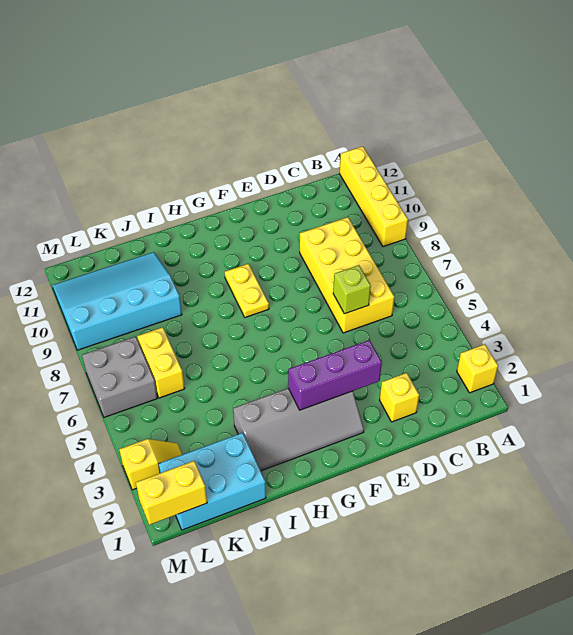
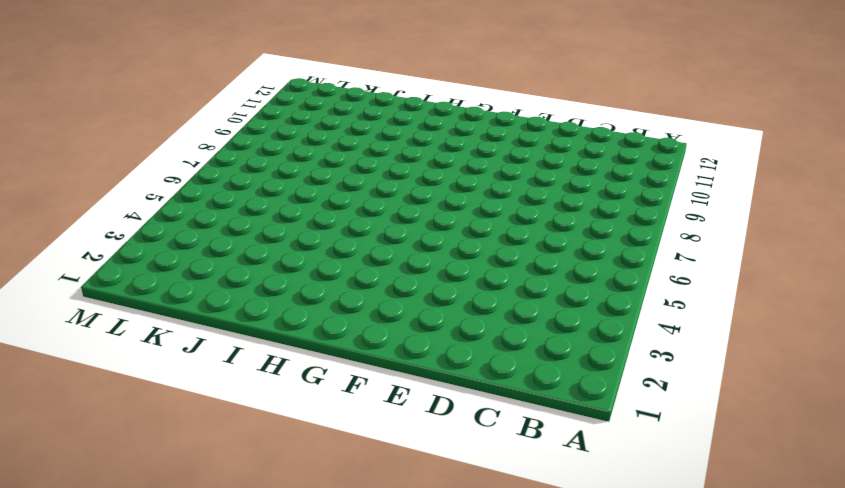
none -> yellow brick A2 level 1
none -> yellow brick A9:A12 level 1
none -> yellow brick C6:D9 level 1

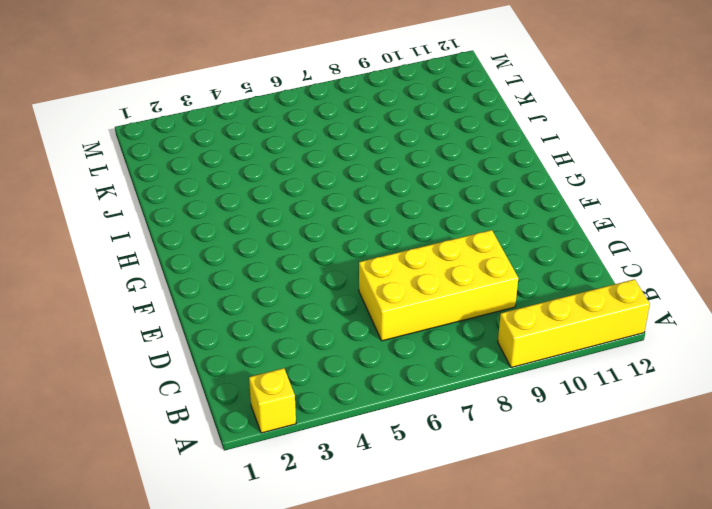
none -> yellow brick D2 level 1
none -> grey slope F2:I3 level 1 top 3
none -> yellow plate G8:G9 level 1

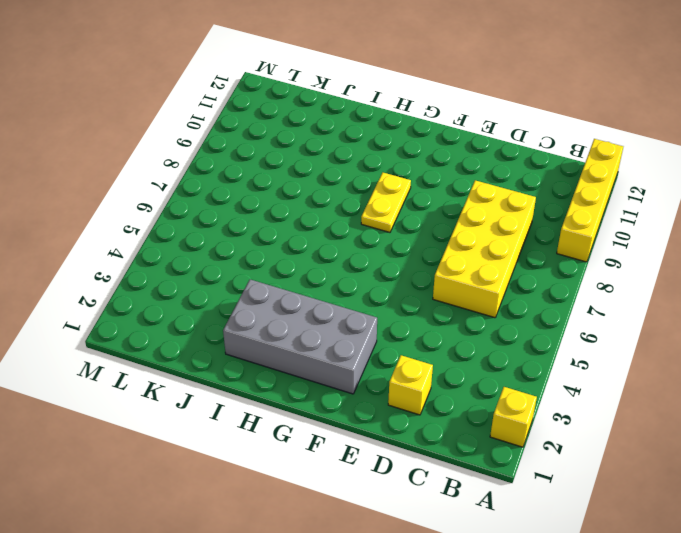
grey brick F2:I3 level 1 -> grey slope F2:I3 level 1 top 3
none -> cyan brick J1:L2 level 1
none -> cyan slope J9:M11 level 1 top 9
none -> yellow brick K6:K7 level 1

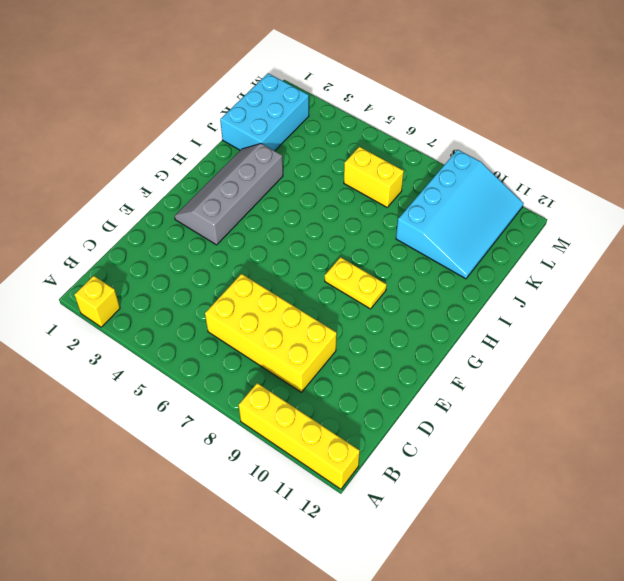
none -> yellow brick D2 level 1
none -> yellow slope L3:M3 level 1 top M
none -> grey brick L6:M7 level 1

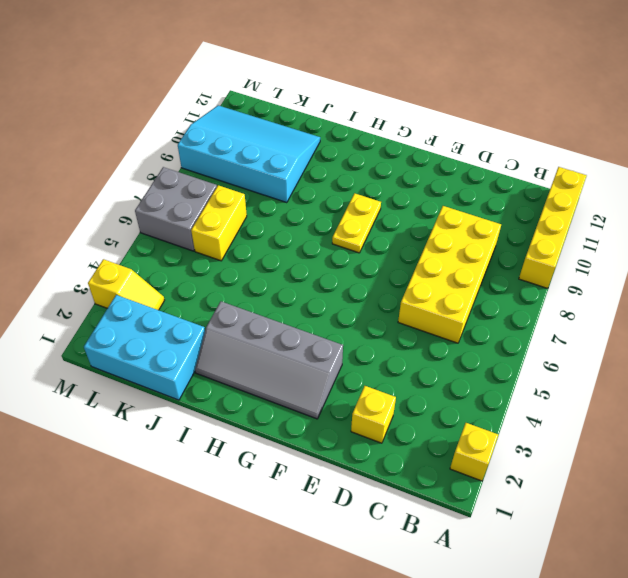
none -> lime brick D6 level 2
none -> purple brick E3:G3 level 2
none -> yellow brick L1:M1 level 2

